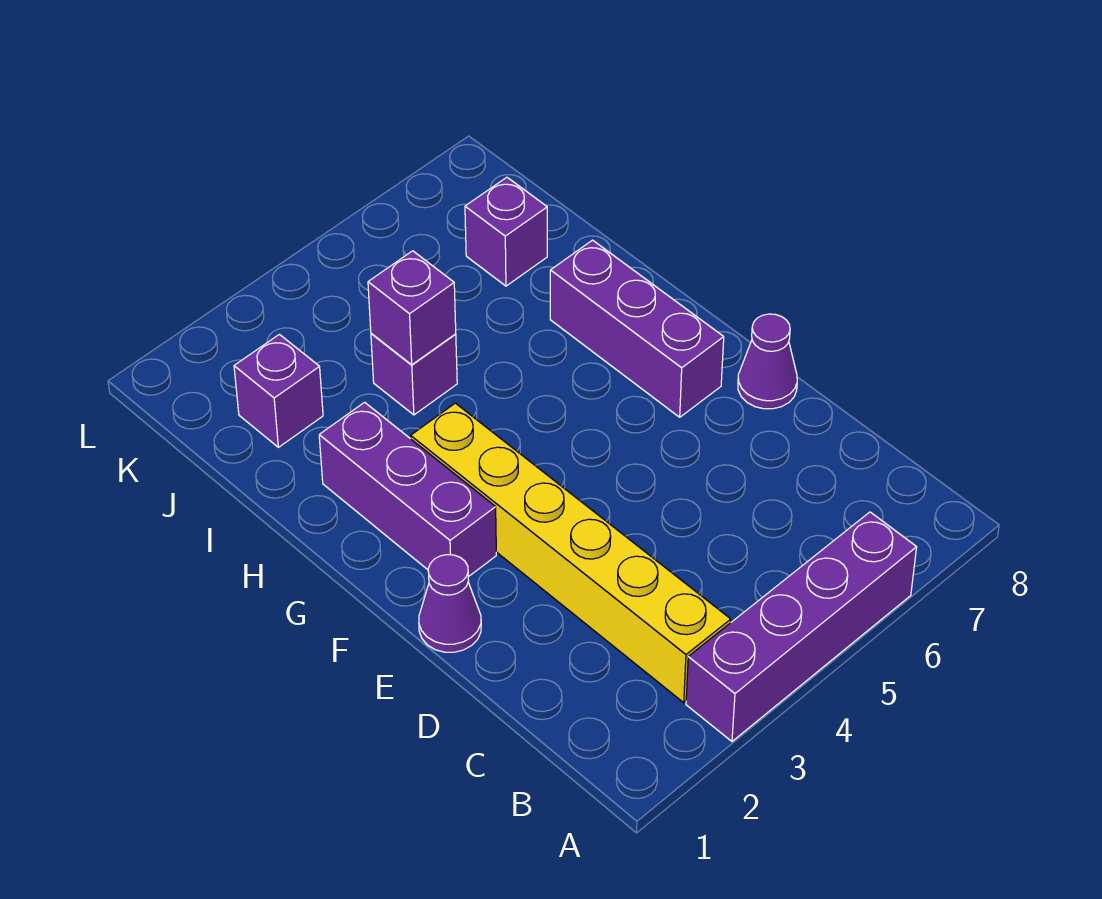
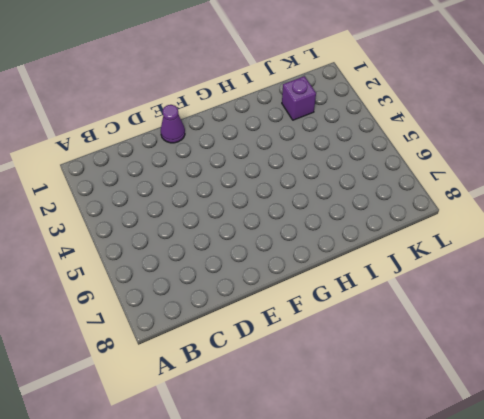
none -> purple brick A3:A6 level 1
none -> yellow brick B3:G3 level 1

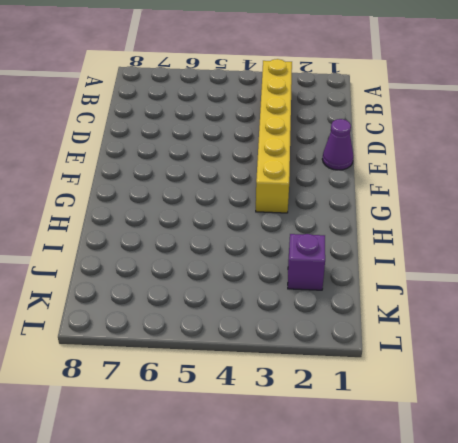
none -> purple brick A3:A6 level 1
none -> purple cone E8 level 1

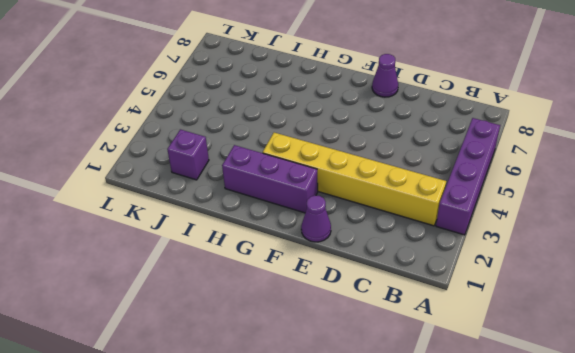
none -> purple brick F7:H7 level 1
none -> purple brick I4 level 1

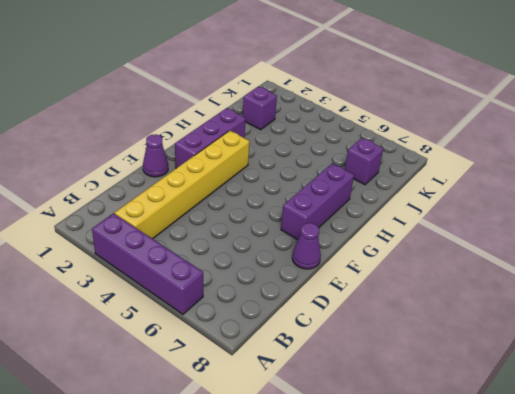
none -> purple brick I4 level 1
none -> purple brick I4 level 2

